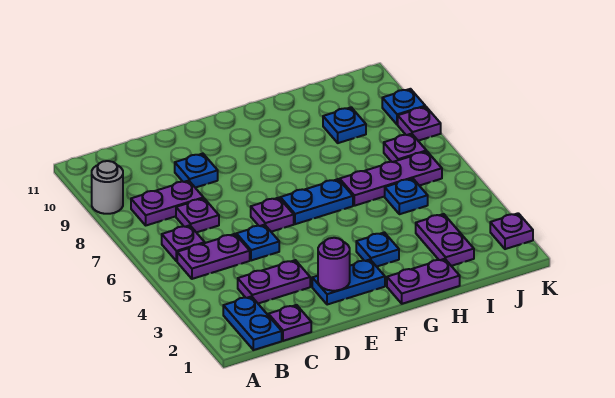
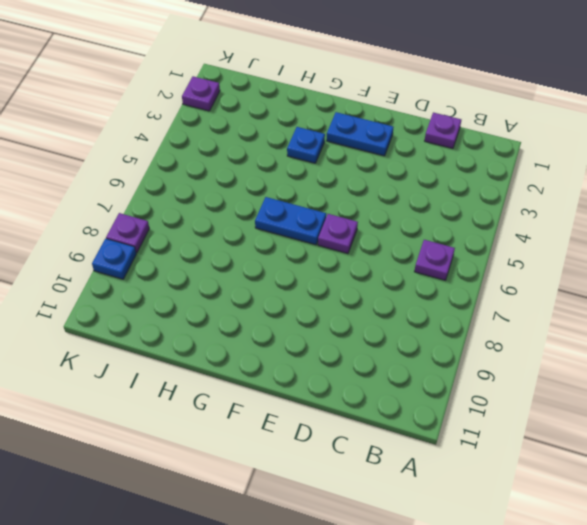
none -> grey round brick A9 level 1
none -> blue plate B1:B2 level 1
none -> purple plate B5:C5 level 1

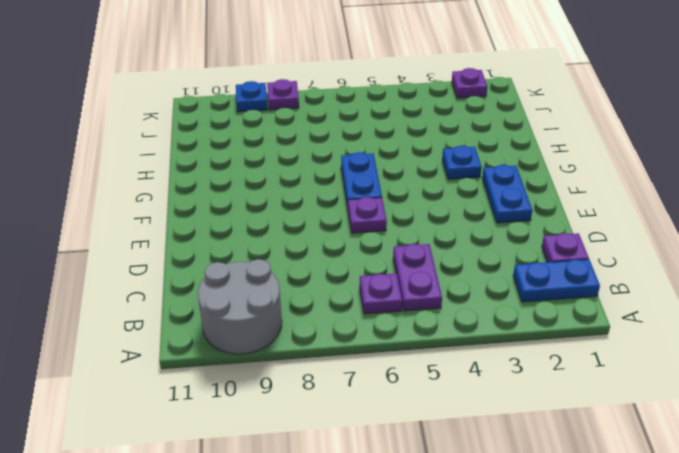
grey round brick A9:B10 level 1 -> grey round brick A9 level 1
none -> purple plate B8:C8 level 1
none -> purple plate C3:D3 level 1
none -> purple plate C7 level 1

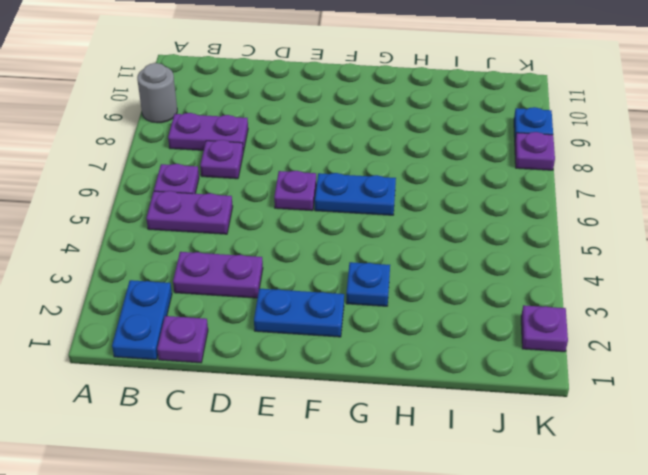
none -> blue plate D5 level 1
none -> blue plate D9 level 1
none -> purple plate G1:H1 level 1

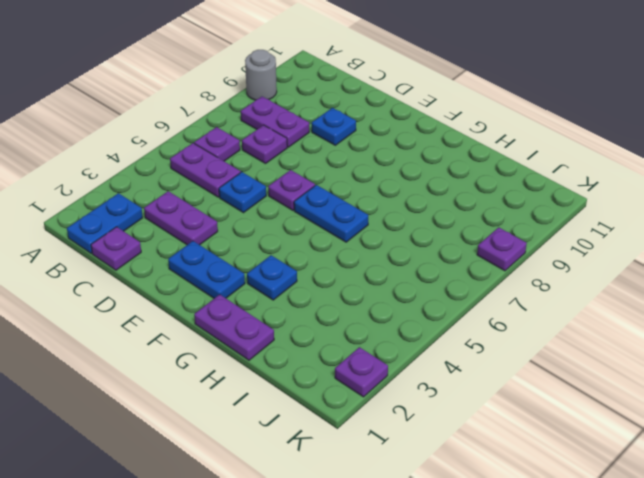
none -> purple plate H6:J6 level 1
none -> purple plate I2:I3 level 1
none -> blue plate I5 level 1

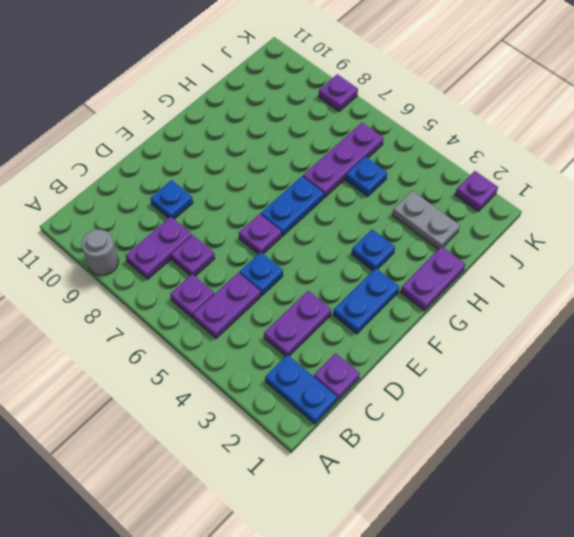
grey plate I2:I3 level 1 -> purple plate I2:I3 level 1
none -> blue plate I9 level 1
none -> purple plate J7 level 1
none -> blue plate K9 level 1

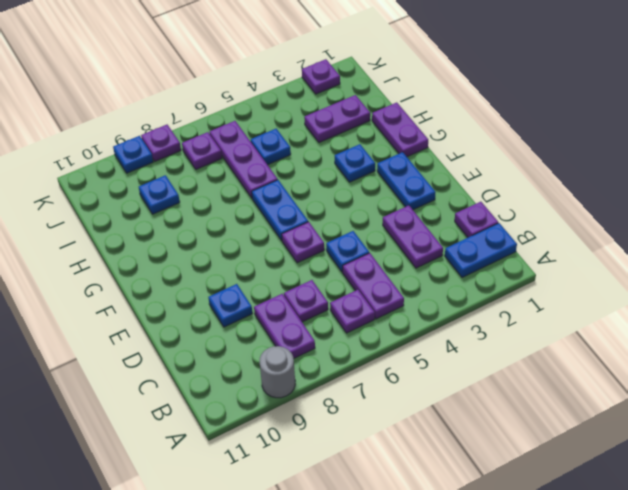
none -> purple round brick E2 level 2

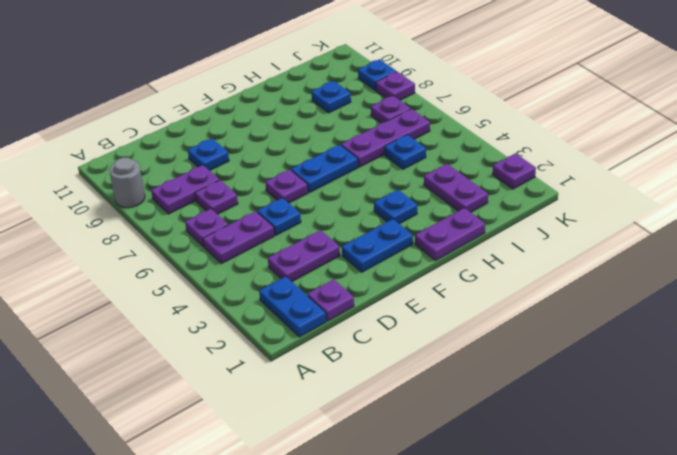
none -> purple round brick E2 level 2

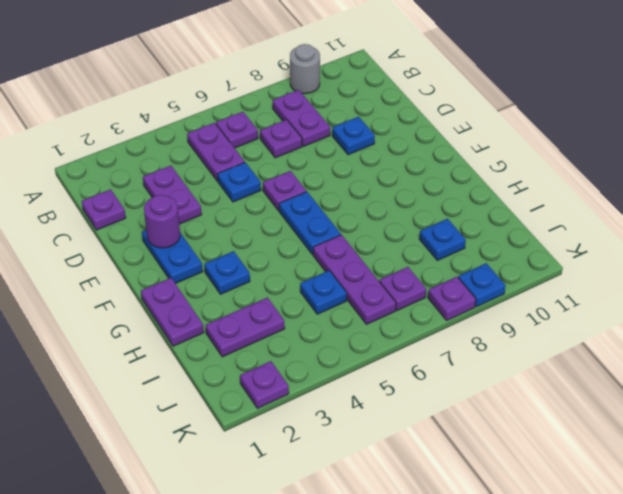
none -> blue plate B1:B2 level 1

